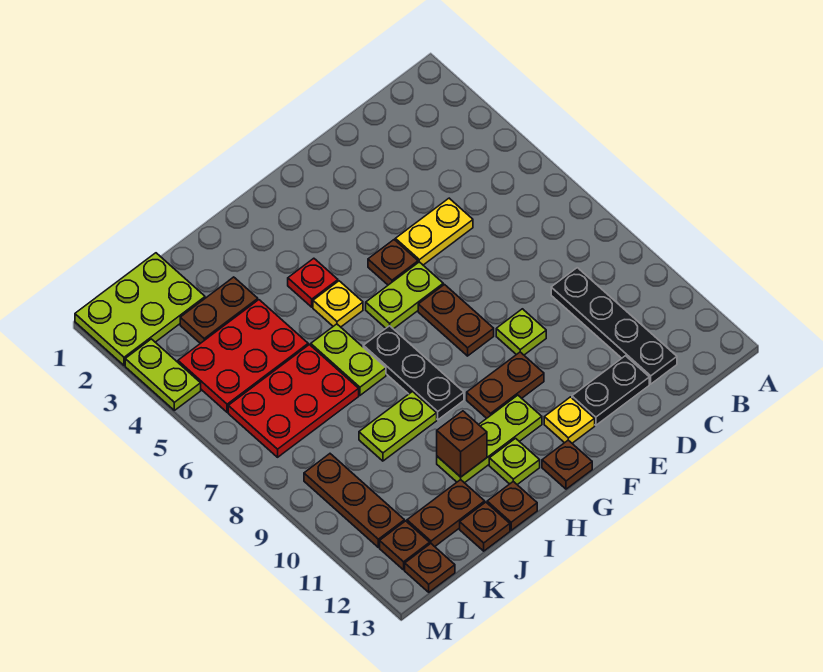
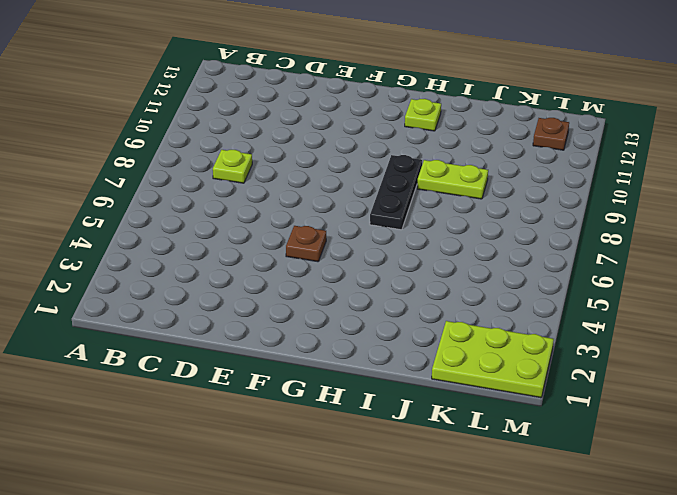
lime plate C8 level 1 -> lime plate E9 level 1
none -> black plate C9:C12 level 1
none -> yellow plate D5:E5 level 1
none -> black plate D12:E12 level 1

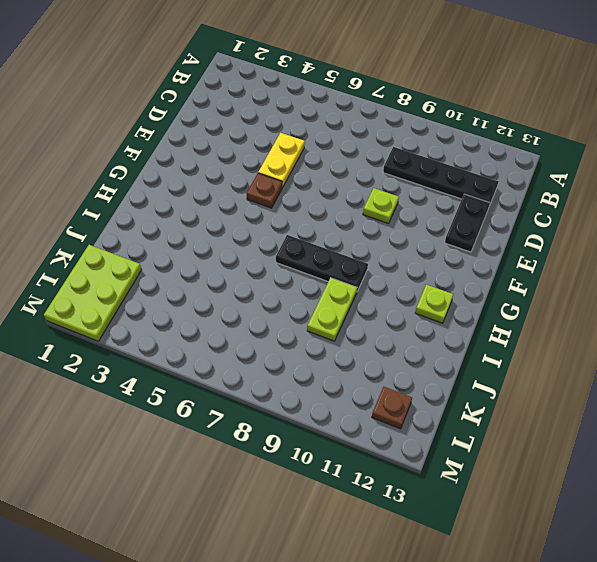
none -> lime plate F6:G6 level 1
none -> brown plate F7:F8 level 1
none -> brown plate F10:G10 level 1

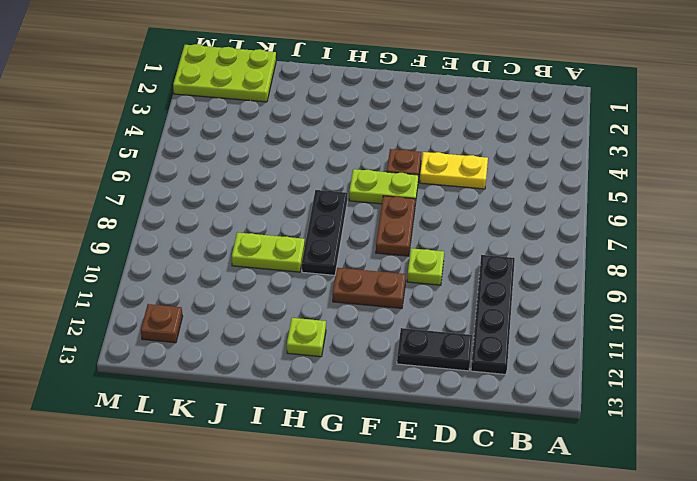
none -> yellow plate F12 level 1
none -> lime plate G11:I11 level 1
none -> brown plate G13 level 1

